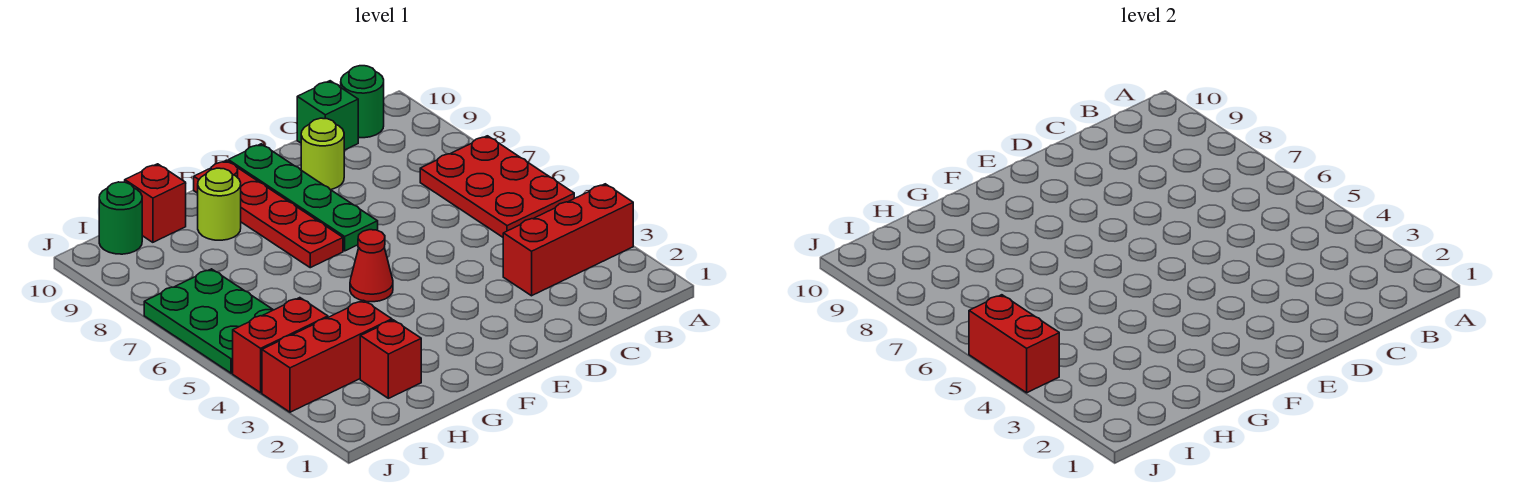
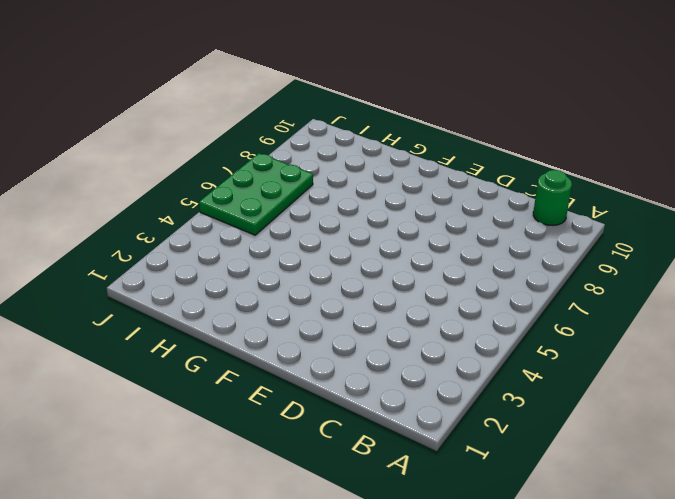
none -> red brick A3:C3 level 1
none -> red plate A5:B7 level 1
none -> green brick C10 level 1

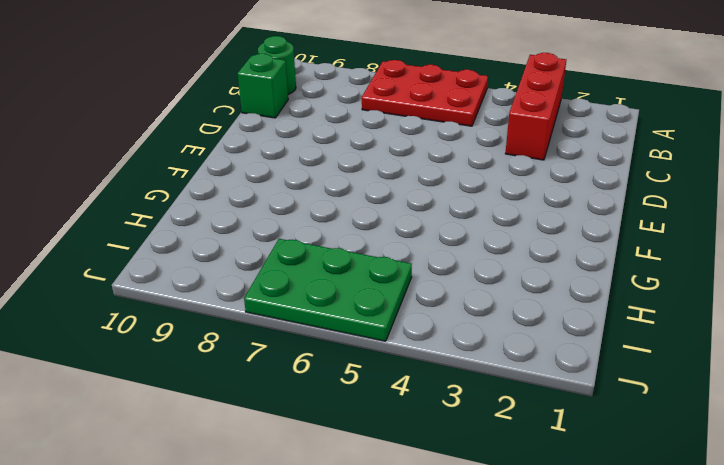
none -> lime round brick D9 level 1
none -> green plate E7:E10 level 1
none -> red cone F5 level 1

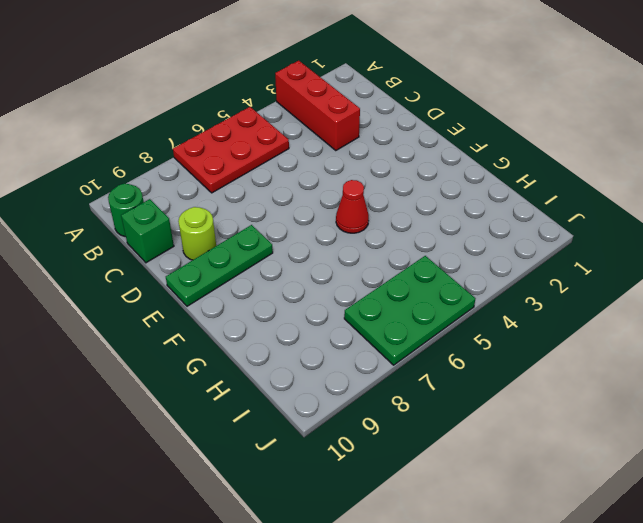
green plate E8:E10 level 1 -> green plate E7:E10 level 1
none -> red plate F7:F10 level 1
none -> lime round brick G9 level 1
none -> red brick H2 level 1

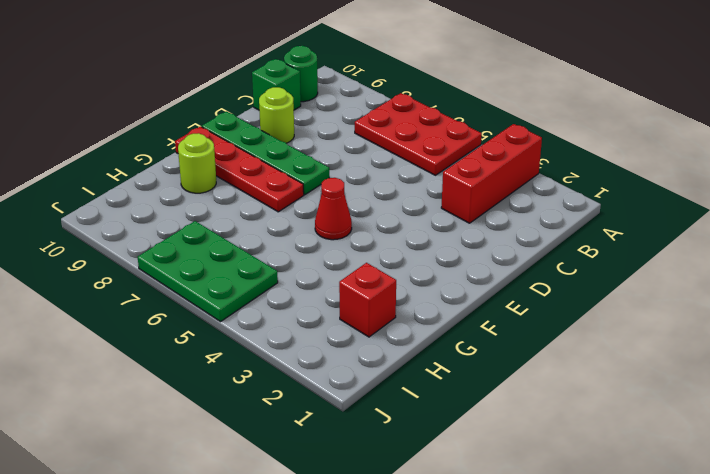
none -> red brick H3:J3 level 1
none -> red brick H10 level 1
none -> red brick I4:J4 level 1

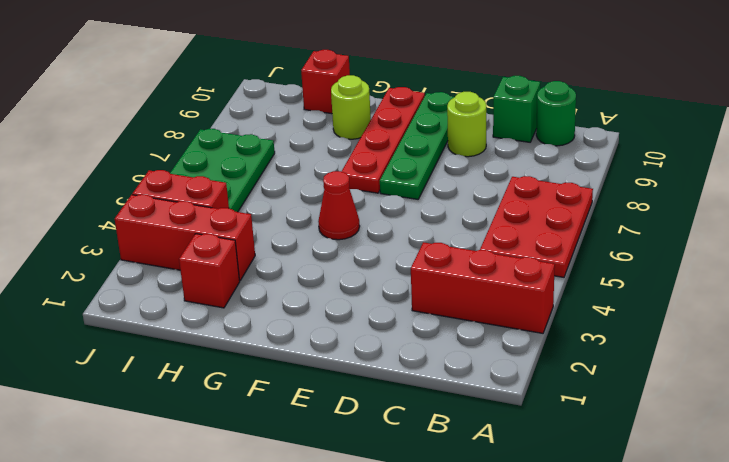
none -> green round brick I10 level 1
none -> red brick J4:J5 level 2

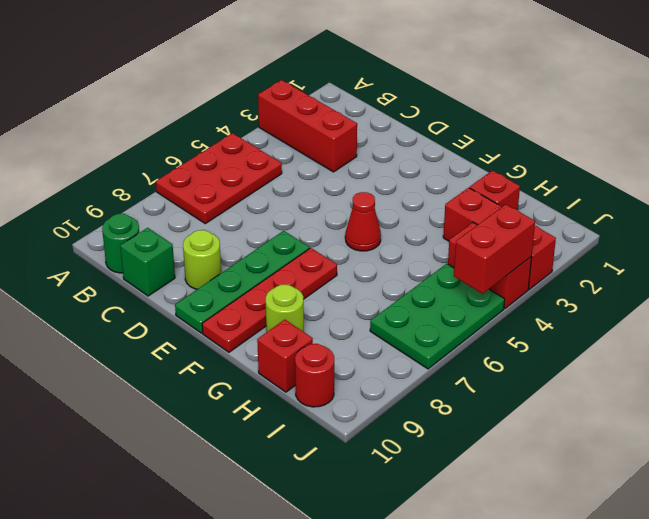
red round brick I10 level 1 -> green round brick I10 level 1

